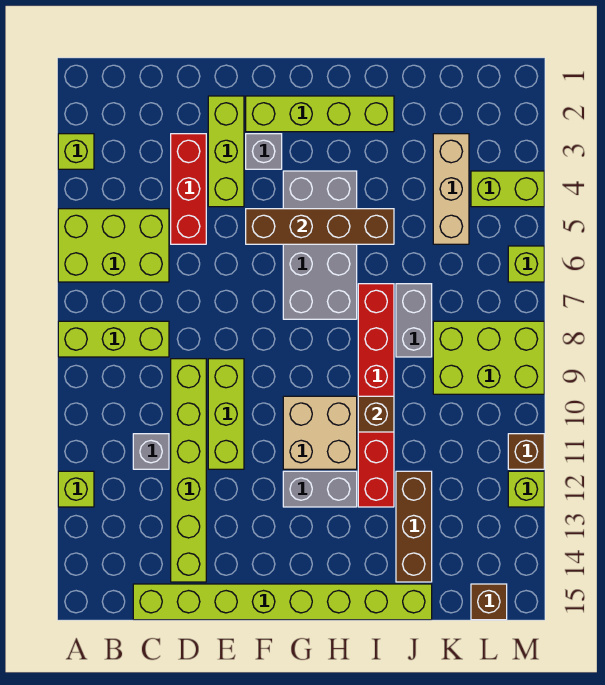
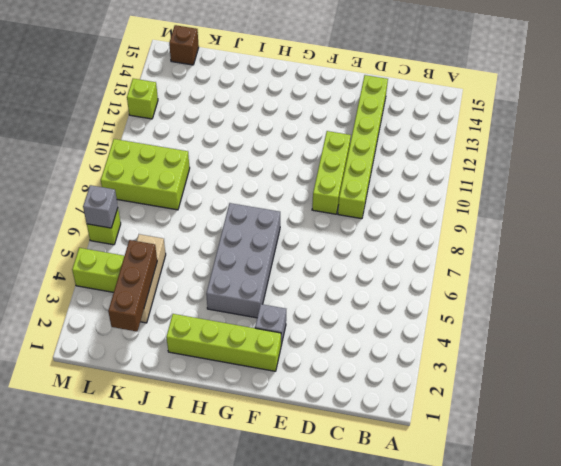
brown brick K2:K4 level 2 -> brown brick J12:J14 level 1
grey brick M6 level 2 -> grey brick C11 level 1
none -> lime brick A3 level 1
none -> lime brick A5:C6 level 1
none -> lime brick A8:C8 level 1

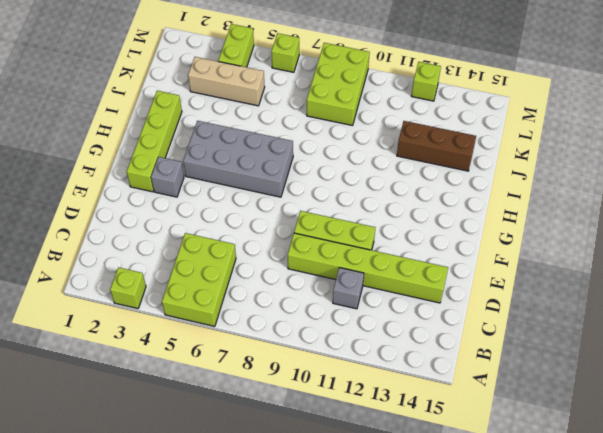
none -> lime brick A8:C8 level 1
none -> lime brick A12 level 1
none -> lime brick C15:J15 level 1

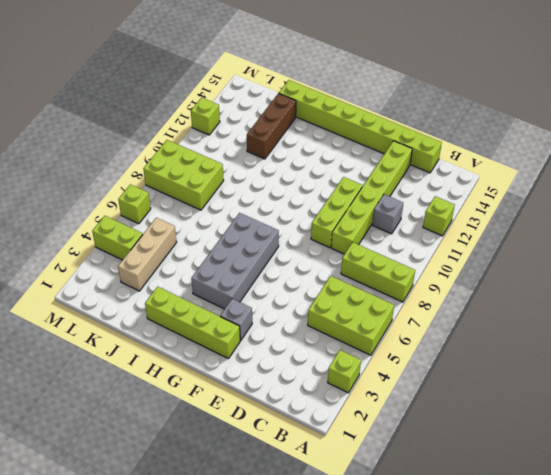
none -> red brick D3:D5 level 1
none -> lime brick E2:E4 level 1
none -> tan brick G10:H11 level 1

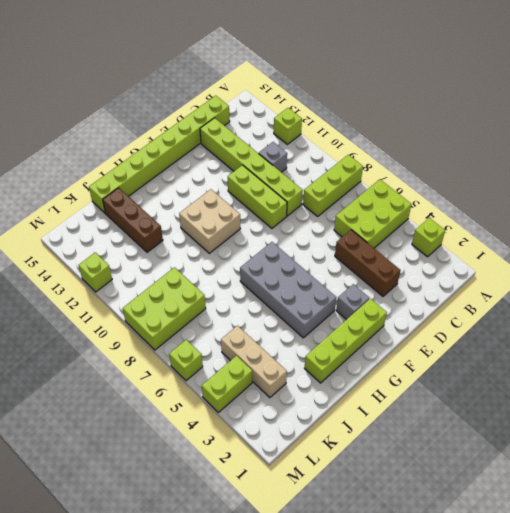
brown brick D3:D5 level 1 -> red brick D3:D5 level 1
none -> lime brick E2:E4 level 1
none -> grey brick G12:H12 level 1
none -> red brick I7:I12 level 1

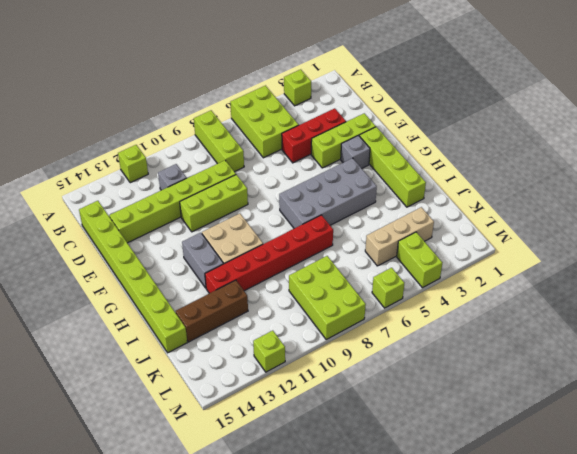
none -> grey brick J7:J8 level 1
none -> brown brick L15 level 1
none -> brown brick M11 level 1

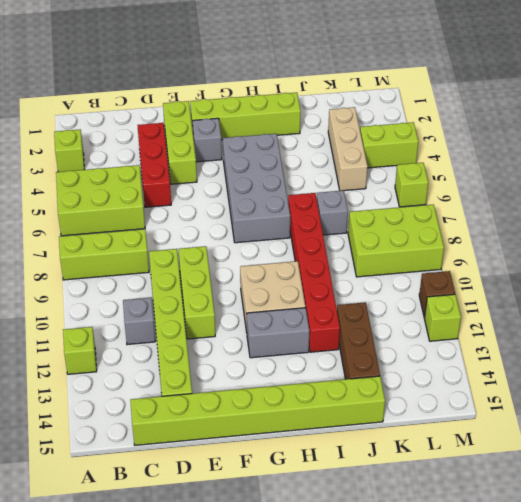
grey brick J7 level 1 -> grey brick J7:J8 level 1
none -> brown brick L15 level 1
none -> brown brick F5:I5 level 2
none -> brown brick I10 level 2

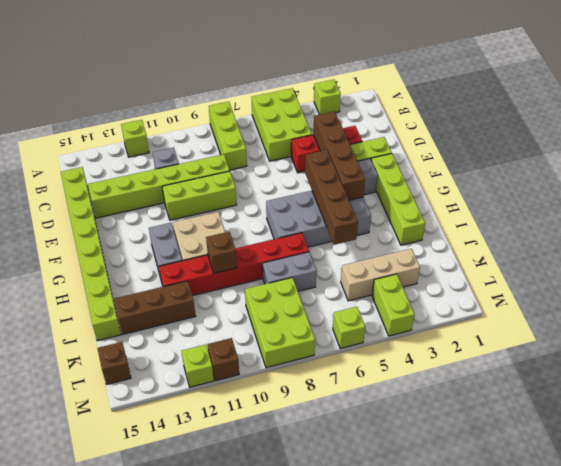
brown brick D4:G4 level 2 -> none

